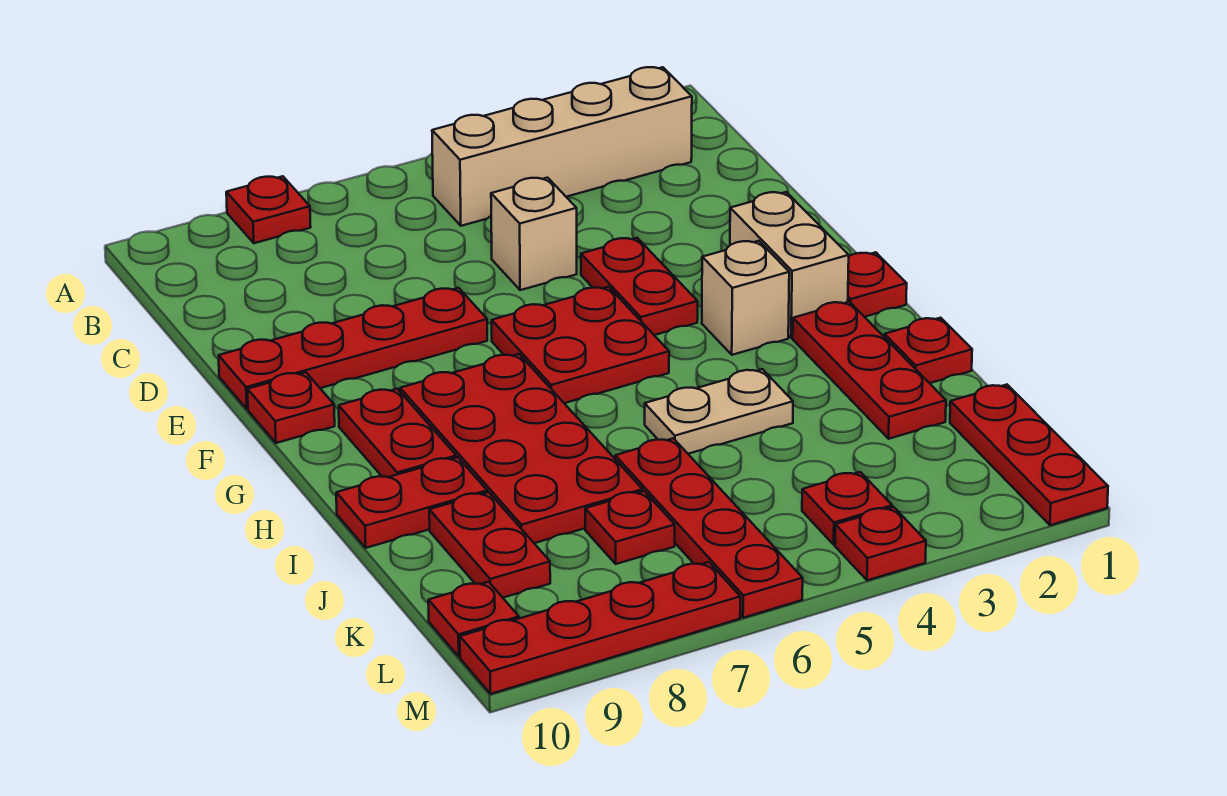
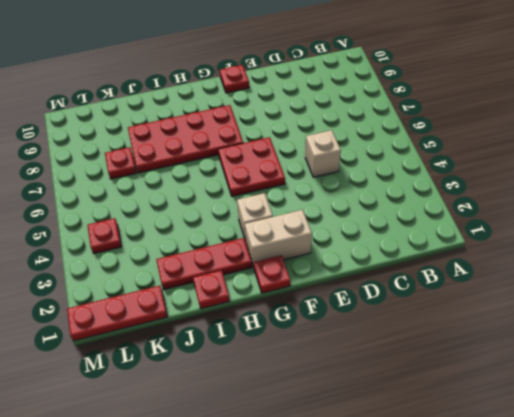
none -> red plate A8 level 1
none -> tan brick B2:B5 level 1
none -> red plate E4:F4 level 1

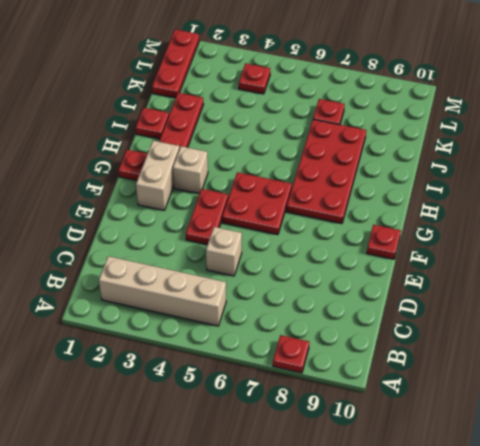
none -> red plate E7:E10 level 1
none -> red plate G9:H9 level 1
none -> tan plate I4:I5 level 1

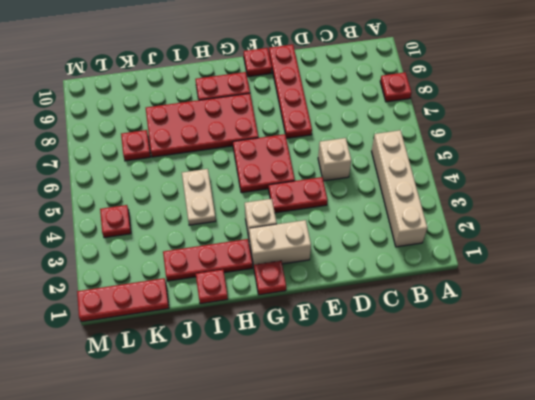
none -> red plate I9:I10 level 1
none -> red plate J6:M6 level 1
none -> red plate J9:K9 level 1

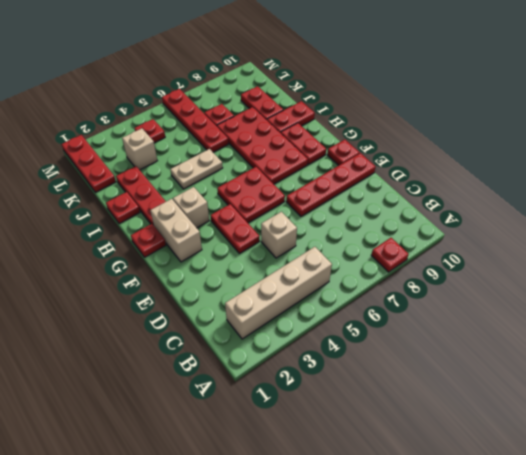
tan brick K3 level 1 -> none
none -> red plate L10 level 1
none -> red plate M4 level 1
none -> red plate M7:M10 level 1

